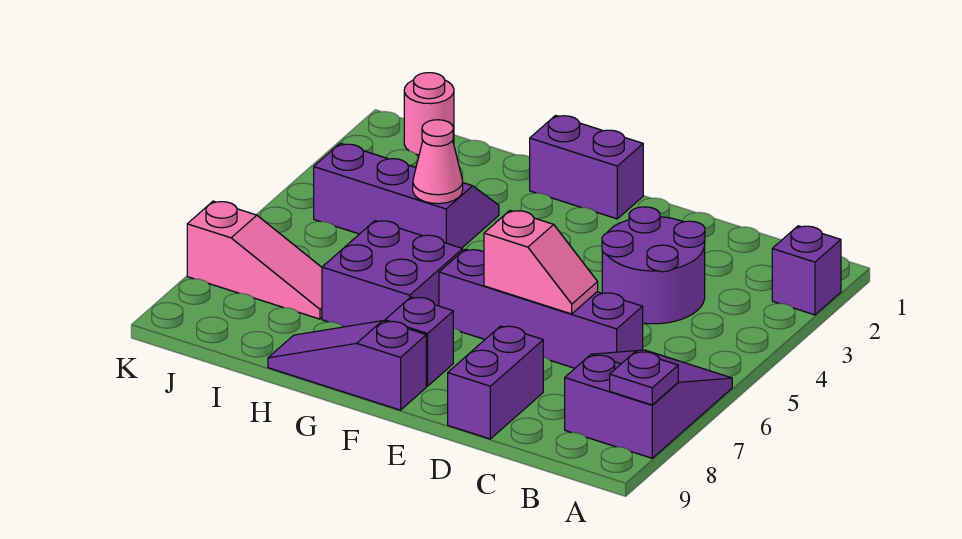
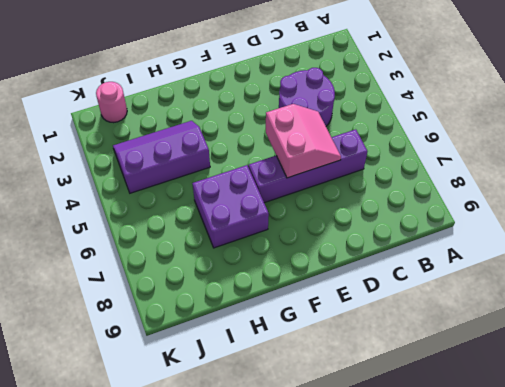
pink slope D5:E6 level 2 top E -> pink slope D6:E6 level 2 top E
none -> purple brick A2 level 1
none -> purple slope A6:B8 level 1 top 8
none -> purple brick D8:D9 level 1

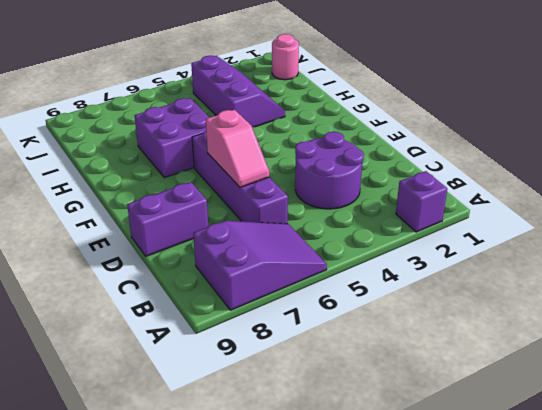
none -> purple brick F1:G1 level 1
none -> purple brick F8 level 1
none -> purple slope F9:H9 level 1 top F

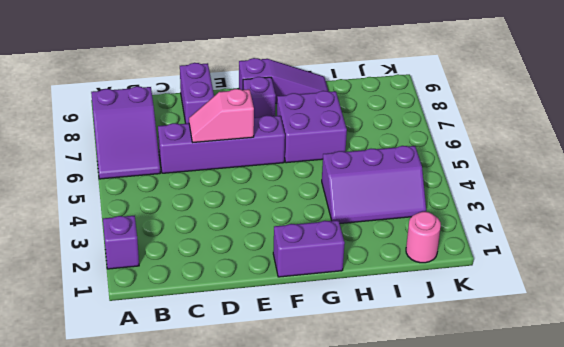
none -> purple round brick C3:D4 level 1
none -> pink slope I7:K7 level 1 top K
none -> purple plate A8 level 2

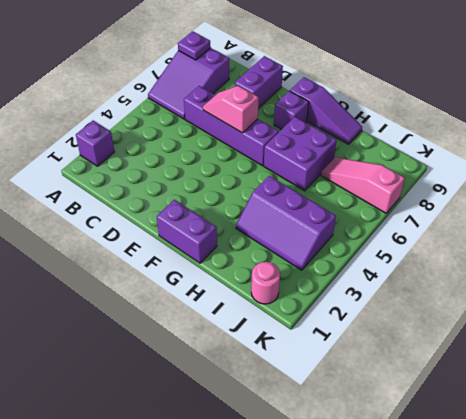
none -> purple round brick C3:D4 level 1
none -> pink cone H4 level 2

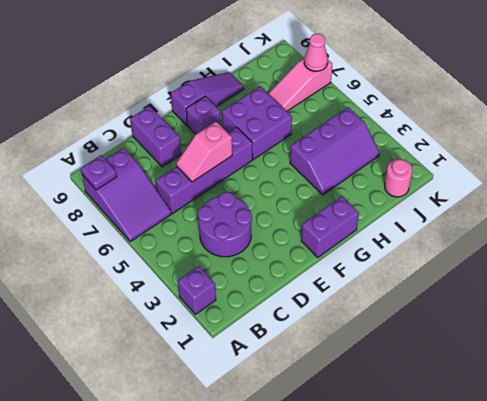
pink cone K7 level 2 -> pink cone H4 level 2

